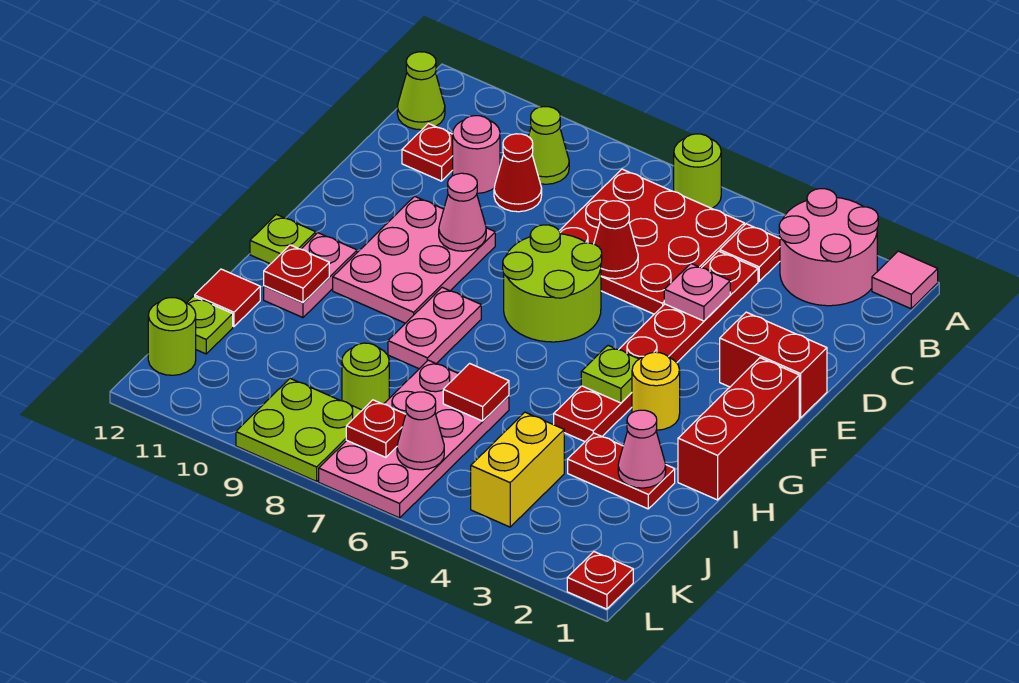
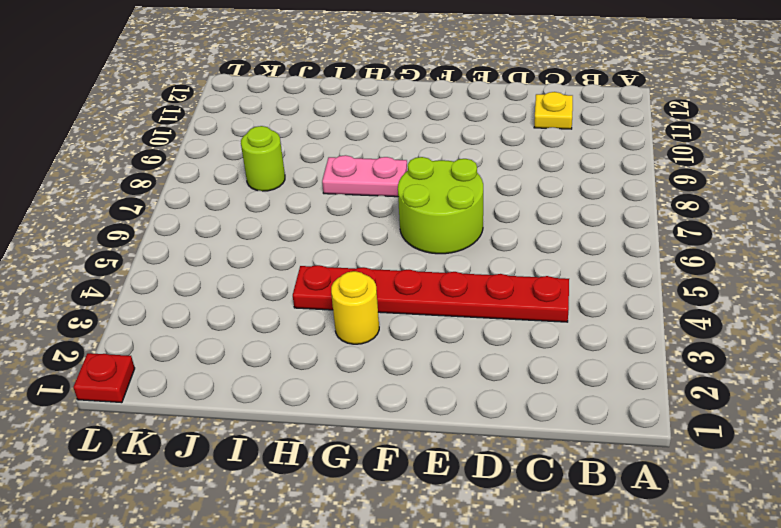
yellow plate C11 level 1 -> red plate C11 level 1
none -> pink tile A1 level 1
none -> pink round brick A2:B3 level 1
none -> lime round brick A6 level 1
none -> red plate B4 level 1

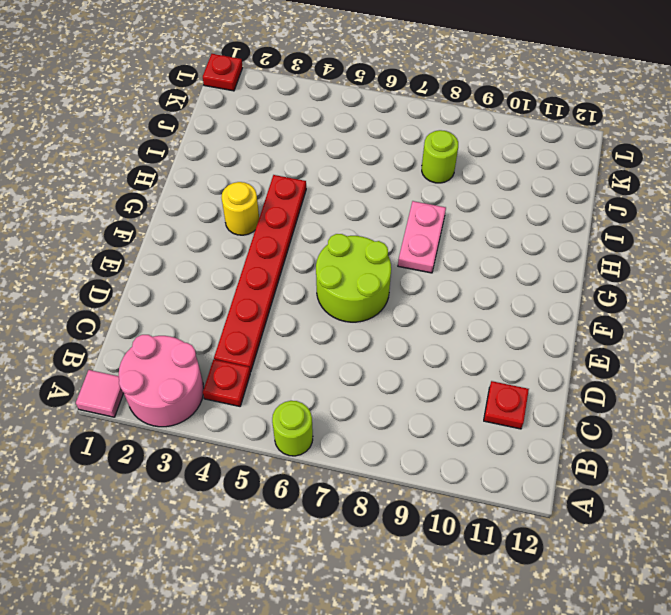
none -> red plate B5:D7 level 1
none -> lime cone B9 level 1
none -> lime cone B12 level 1
none -> red cone C9 level 1

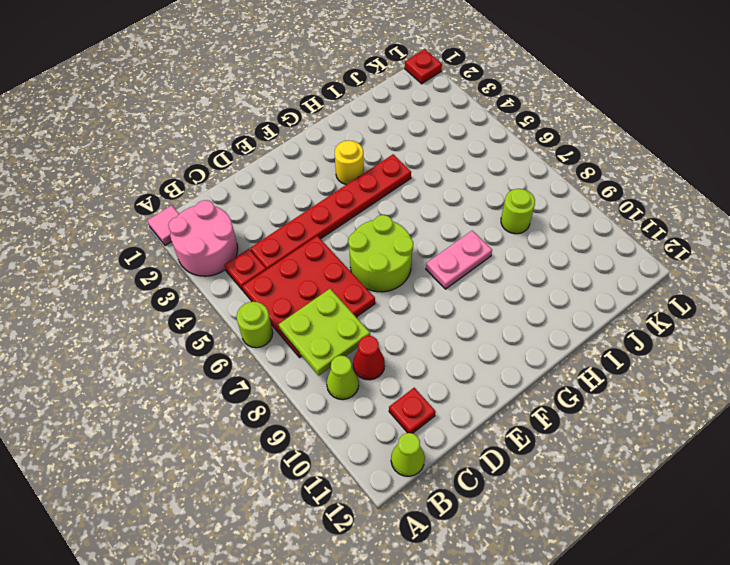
lime plate B7:C8 level 2 -> lime plate K8:L9 level 1
none -> pink round brick C10 level 1
none -> red brick E1:E2 level 1
none -> pink plate E9:G10 level 1
none -> red brick F1:H1 level 1

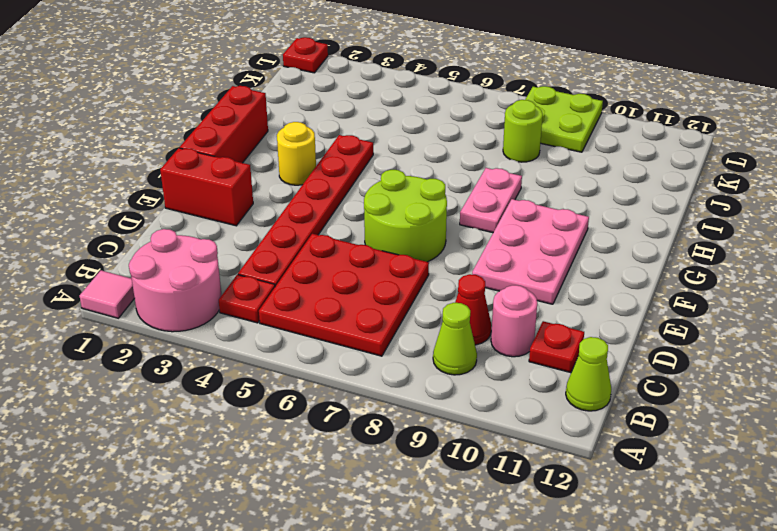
none -> lime round brick A6 level 1
none -> pink plate G11:H11 level 1
none -> lime plate G12 level 1
none -> red plate I2:I3 level 1

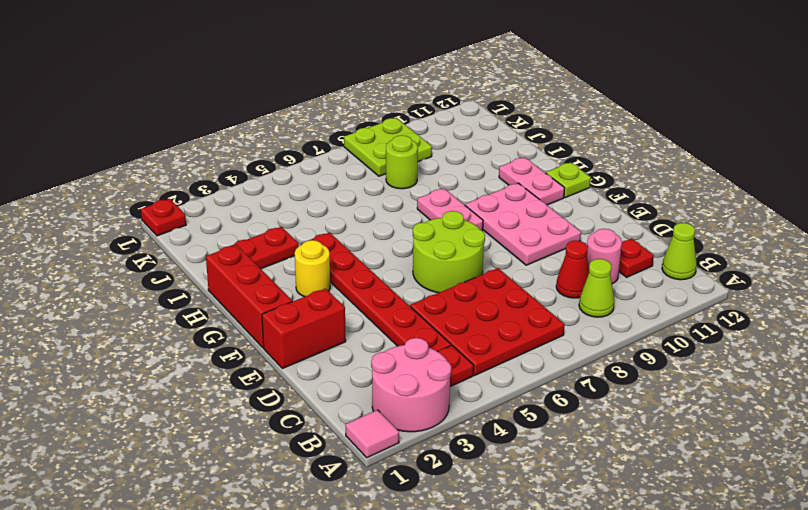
none -> lime round brick A6 level 1
none -> pink plate I6:L7 level 1
none -> red tile I12 level 1
none -> yellow brick J4:K4 level 1

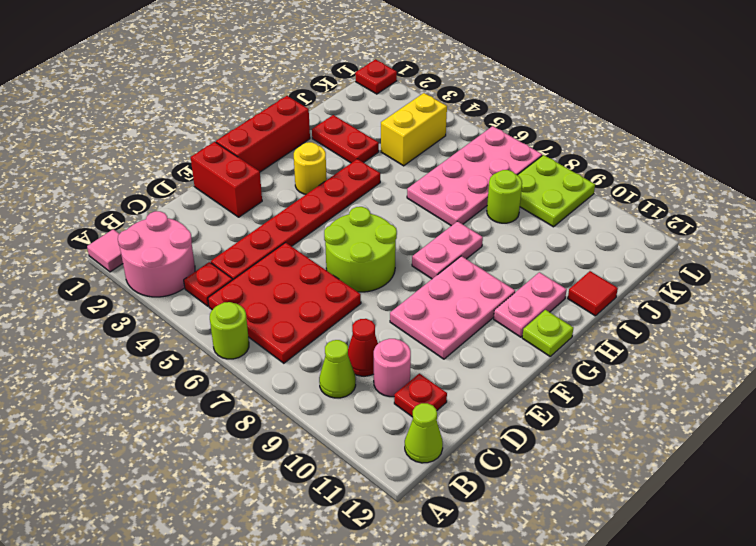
none -> lime plate J12 level 1
none -> lime round brick K12 level 1
none -> pink plate D4 level 2
none -> red cone D6 level 2

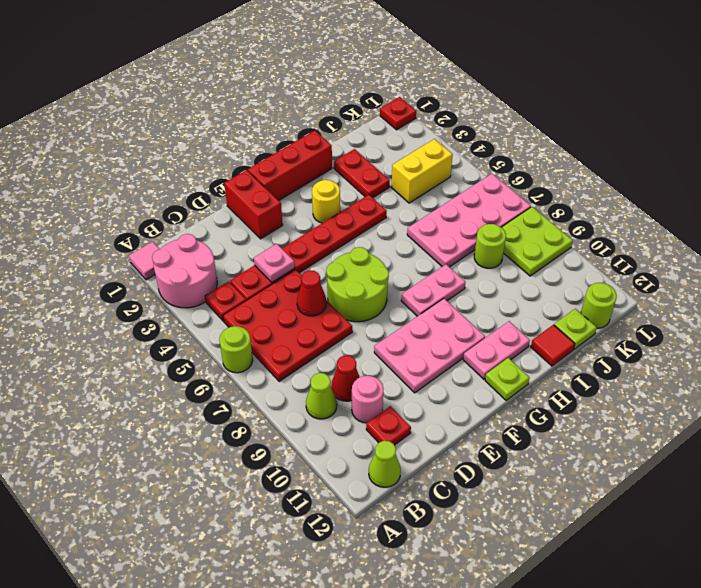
none -> pink cone E9 level 2
none -> lime plate G4 level 2
none -> red plate H11 level 2
none -> pink cone I2 level 2

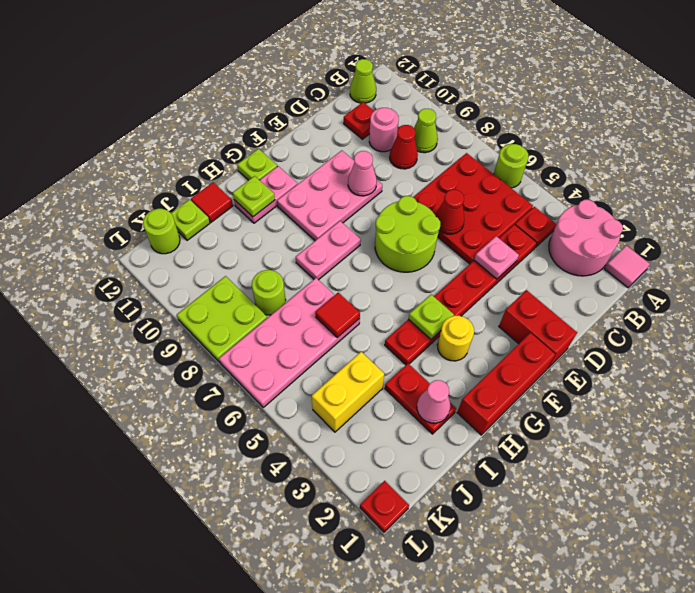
lime plate H11 level 2 -> red plate H11 level 2
none -> pink cone K6 level 2
none -> red plate K7 level 2

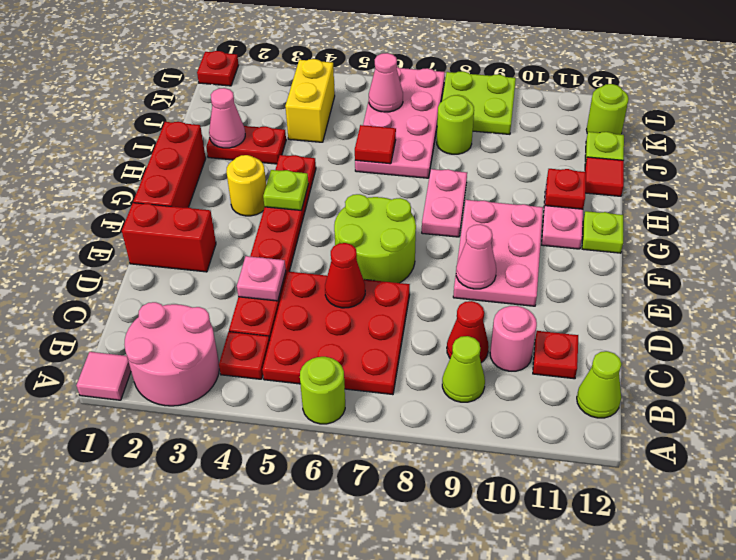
none -> red plate K7 level 2

